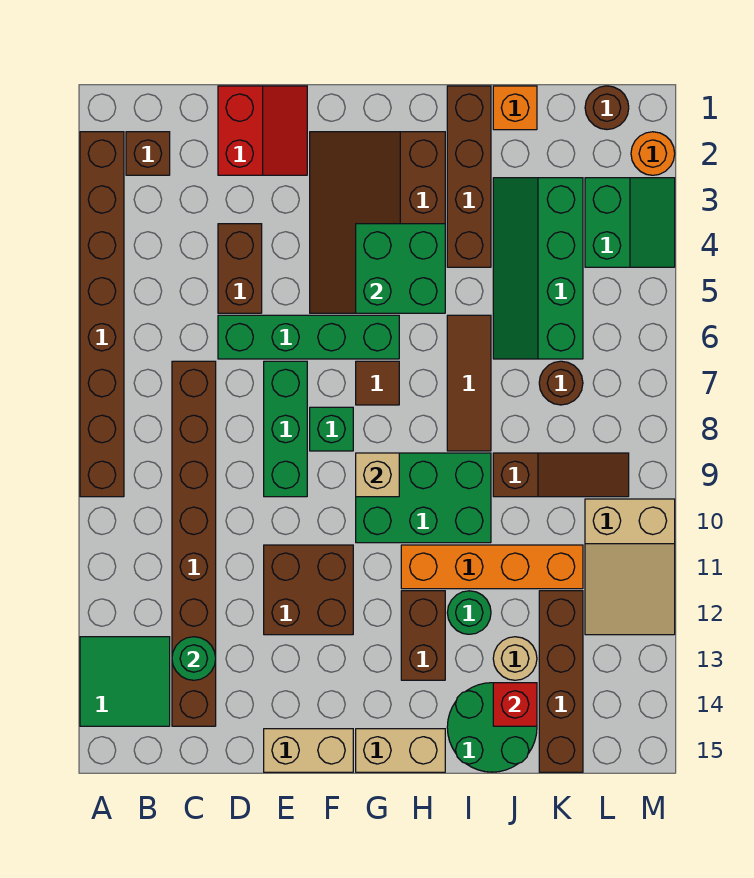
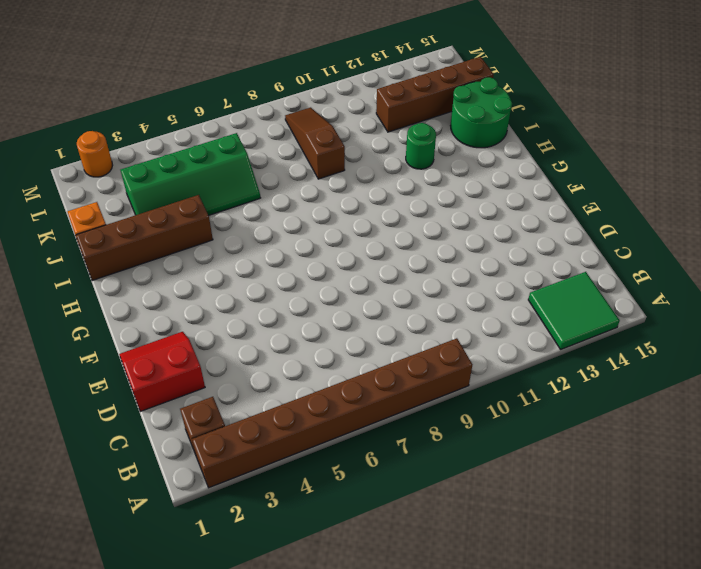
none -> brown brick C7:C14 level 1
none -> brown brick D4:D5 level 1
none -> green brick D6:G6 level 1
none -> green brick E7:E9 level 1

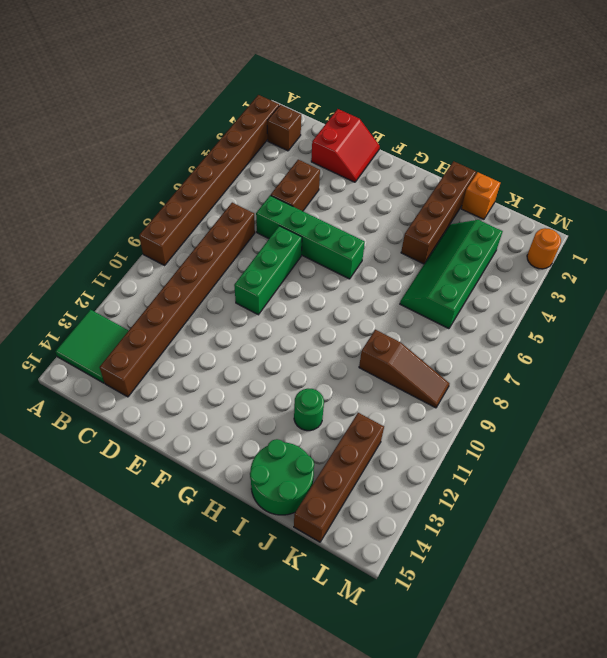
none -> brown brick E11:F12 level 1
none -> tan brick E15:F15 level 1
none -> brown slope F2:H5 level 1 top H
none -> green brick F8 level 1

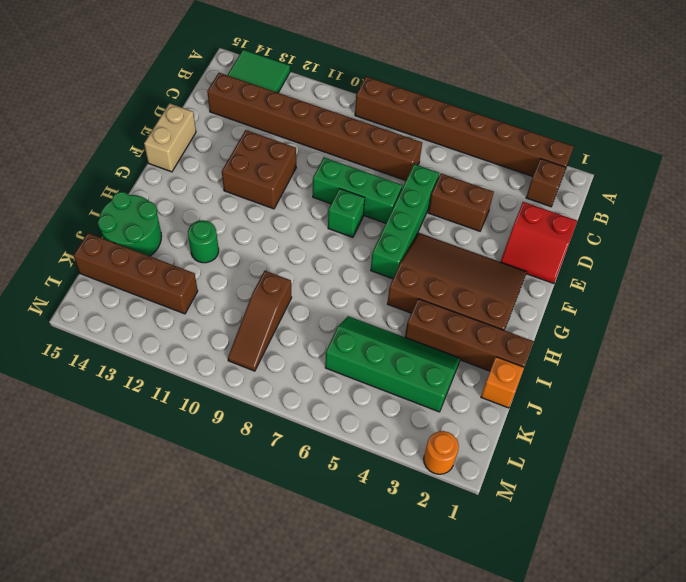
none -> brown tile G7 level 1
none -> green brick G9:I10 level 1
none -> tan brick G15:H15 level 1
none -> orange brick H11:K11 level 1

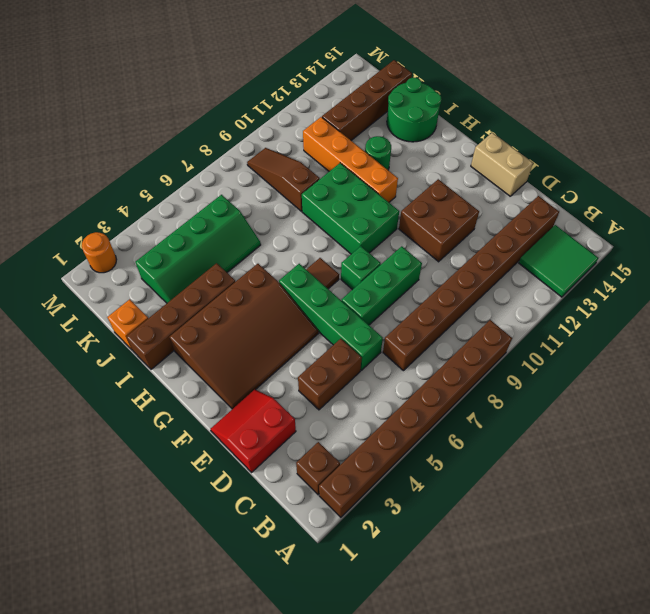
none -> tan brick G15:H15 level 1
none -> brown brick H12:H13 level 1
none -> brown tile I6:I8 level 1
none -> tan round brick J13 level 1

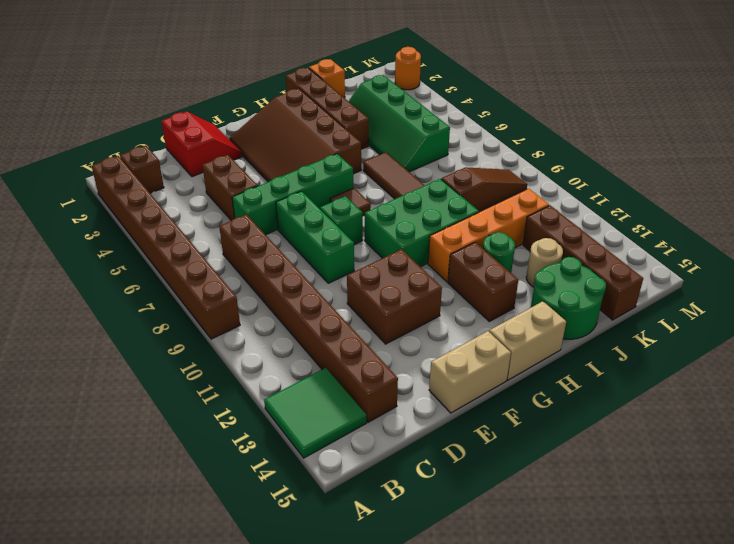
none -> brown round brick K7 level 1
none -> brown round brick L1 level 1
none -> green slope L3:M4 level 1 top L
none -> tan slope L10:M12 level 1 top 10

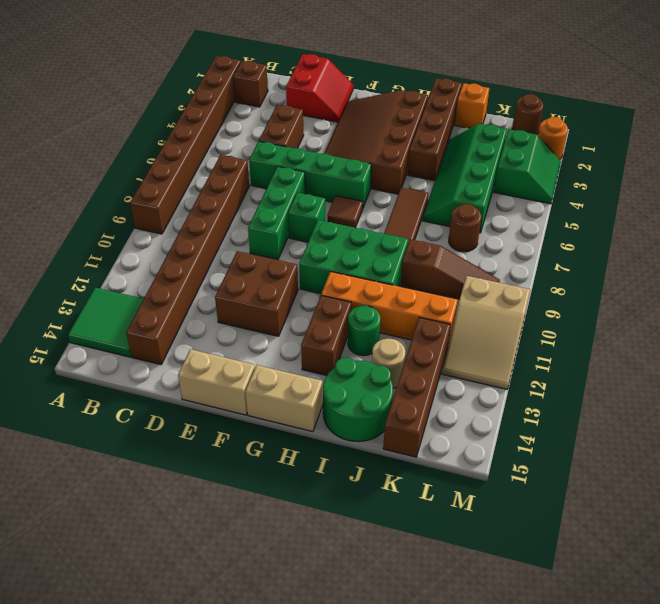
none -> green round brick C13 level 2
none -> green brick G4:H5 level 2
none -> tan brick G9 level 2
none -> red brick J14 level 2

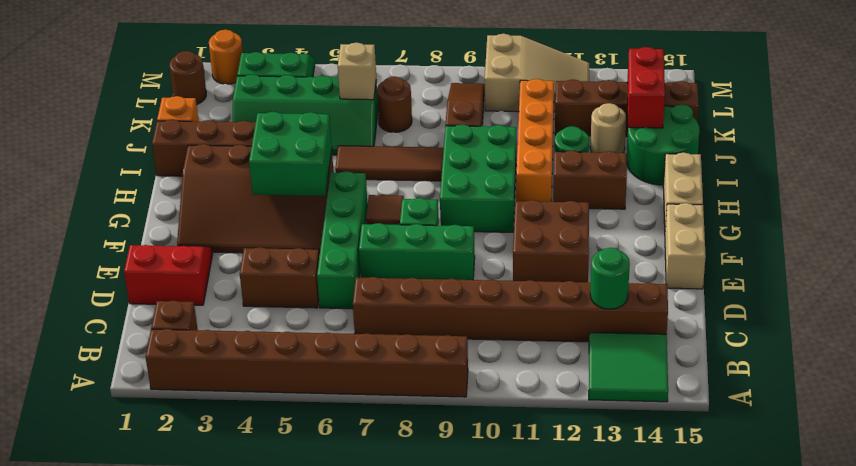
red brick J14:K14 level 2 -> red brick J14 level 2
tan brick K6 level 2 -> tan brick G9 level 2

